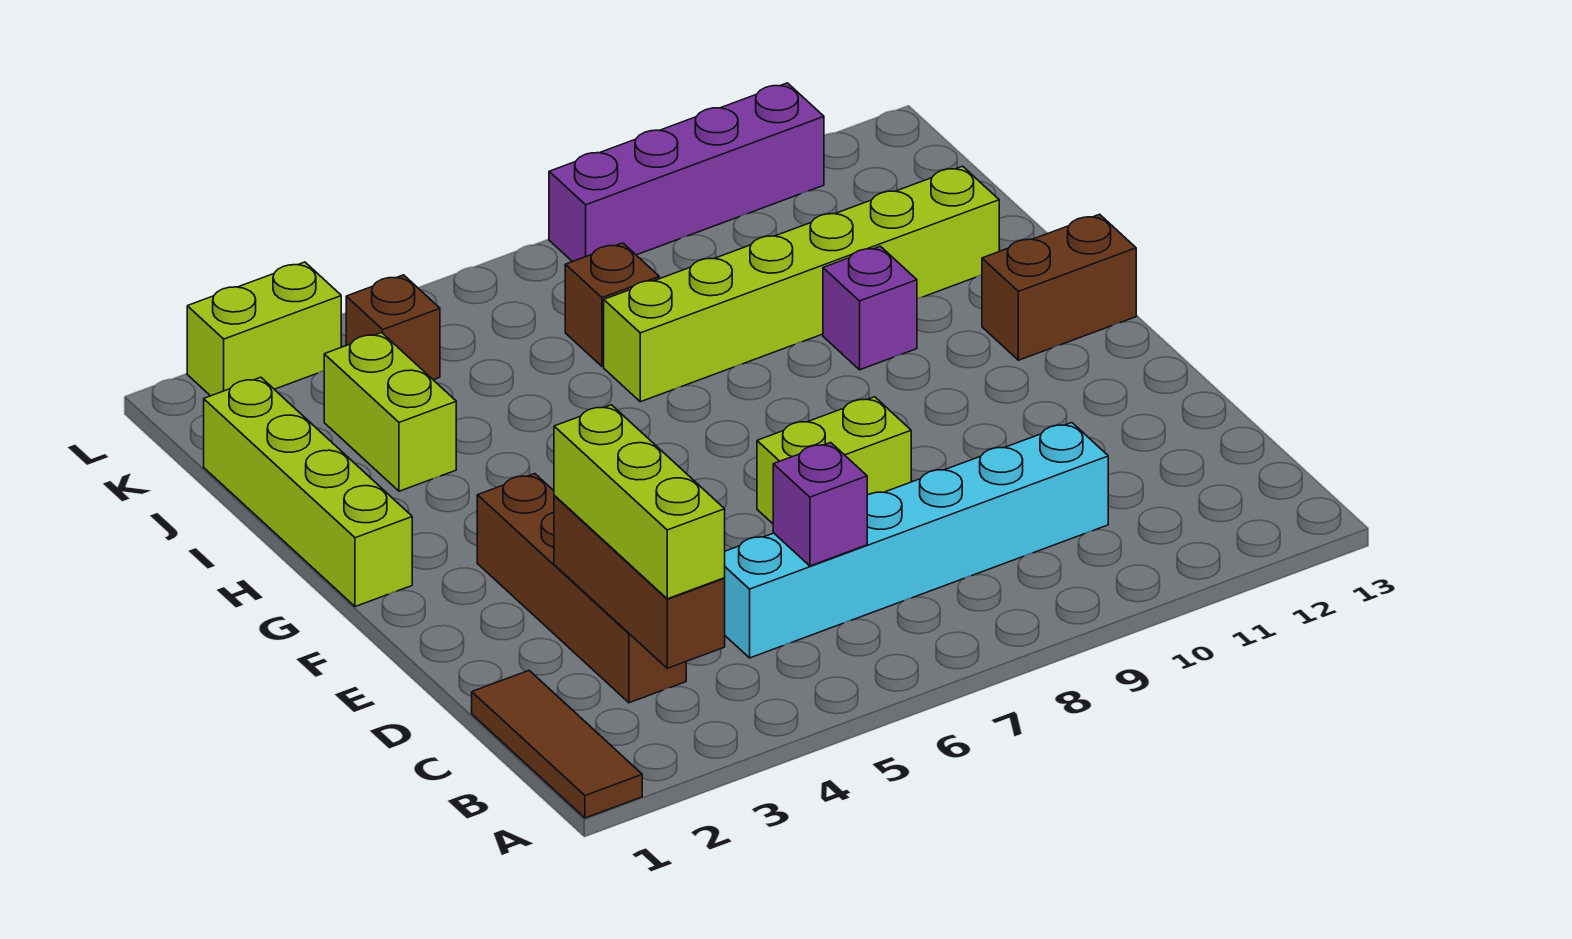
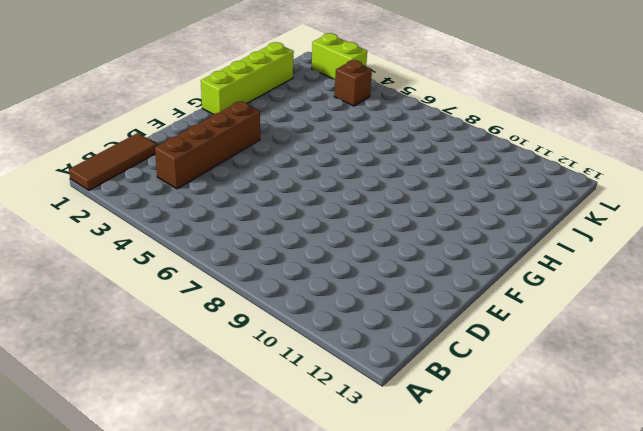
none -> cyan brick C5:C10 level 1
none -> lime brick E7:E8 level 1
none -> brown brick G12:G13 level 1

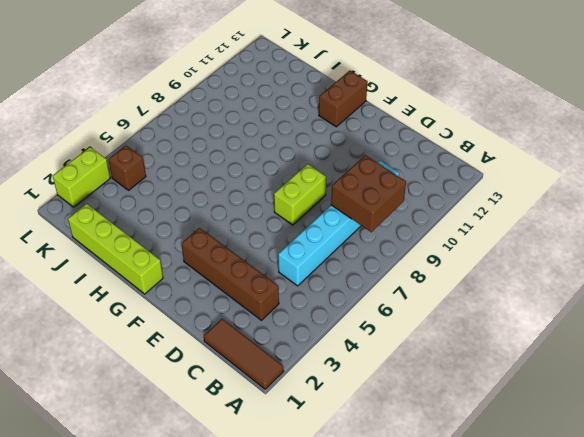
brown brick B8:C9 level 2 -> none
none -> purple brick H10 level 1
none -> lime brick I3:J3 level 1
none -> lime brick I7:I12 level 1

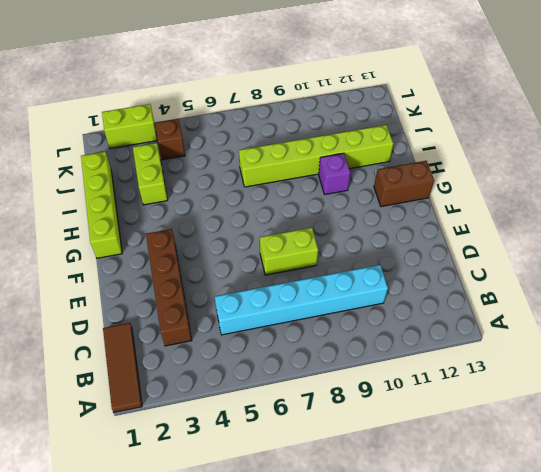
none -> brown brick J7 level 1
none -> purple brick L8:L11 level 1
none -> brown brick B3:D3 level 2

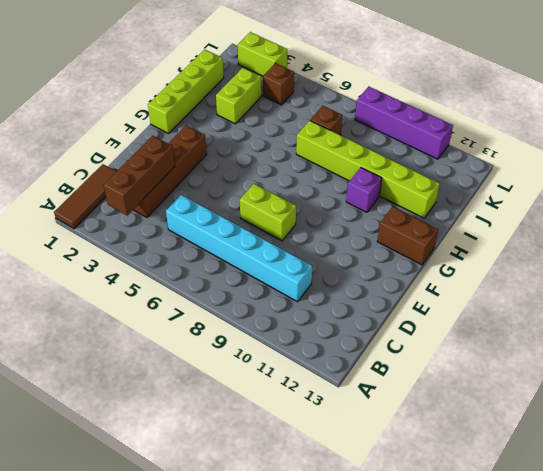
none -> purple brick C6 level 2
none -> lime brick B3:D3 level 3

